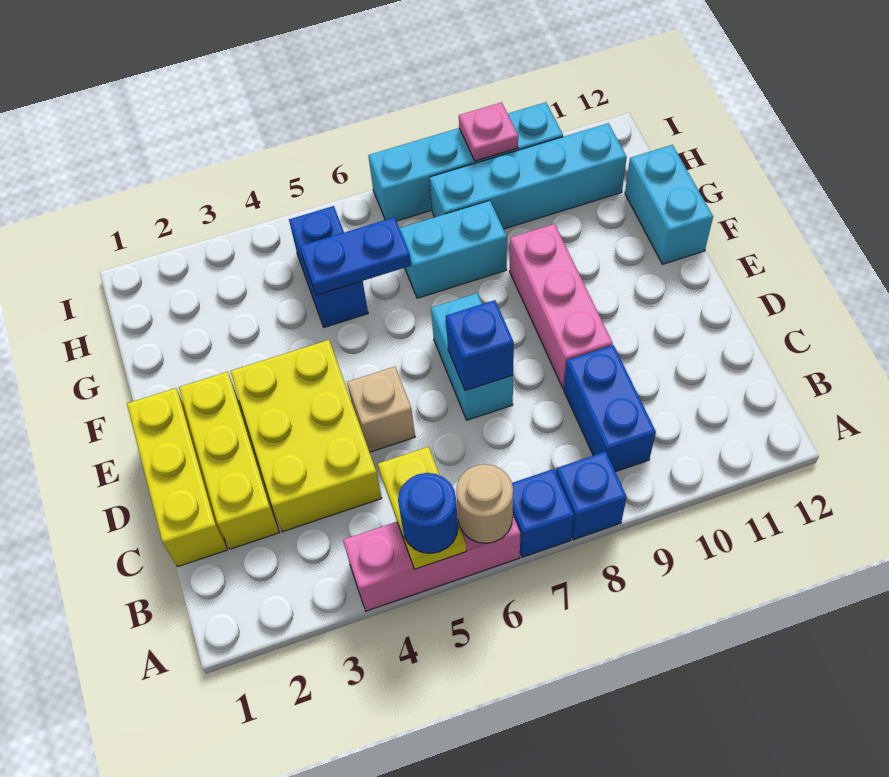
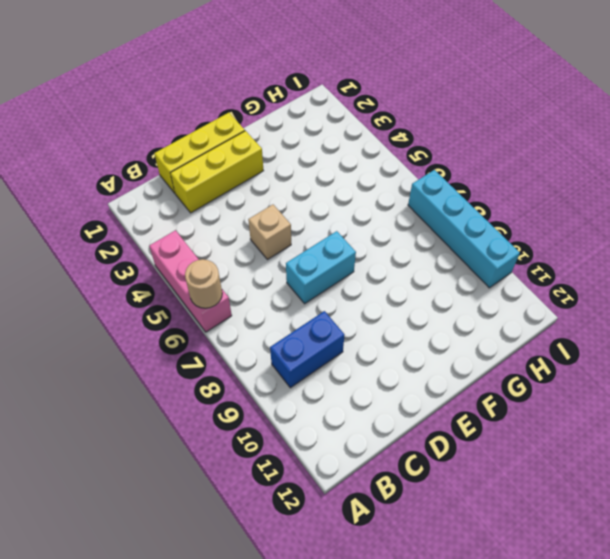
none -> blue brick A7 level 1
none -> blue brick A8 level 1
none -> yellow brick C3:E4 level 1

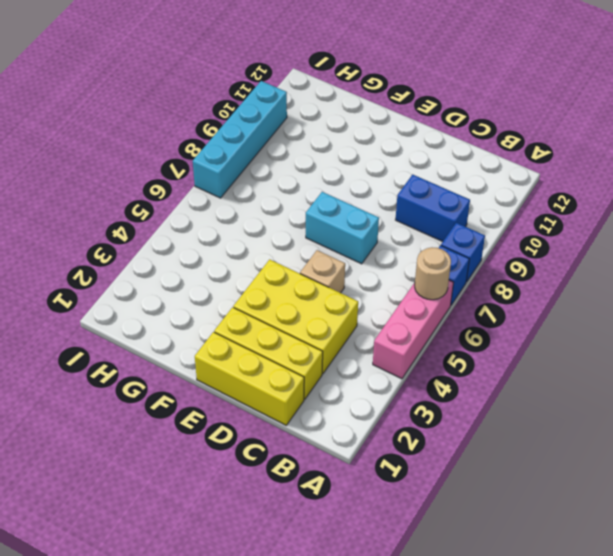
none -> pink brick D9:F9 level 1
none -> cyan brick F12:G12 level 1
none -> blue brick G5:H5 level 1

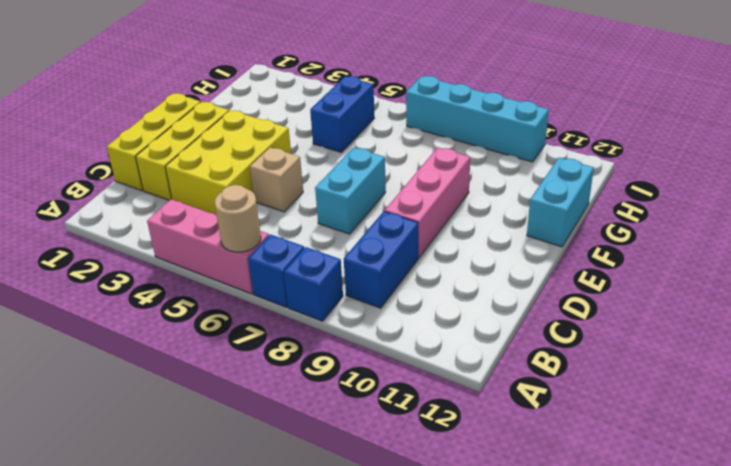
none -> cyan brick G7:G8 level 1
none -> cyan brick H8:H11 level 1
none -> yellow plate A5:B5 level 2

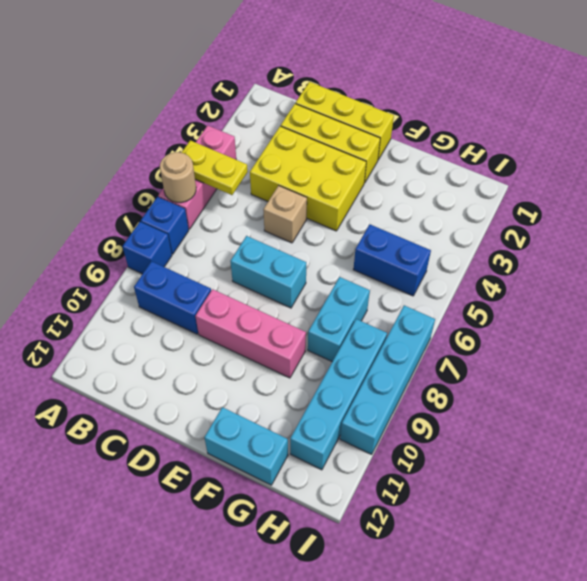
none -> blue brick D7 level 2
none -> blue plate G5:G6 level 2
none -> pink plate I9 level 2

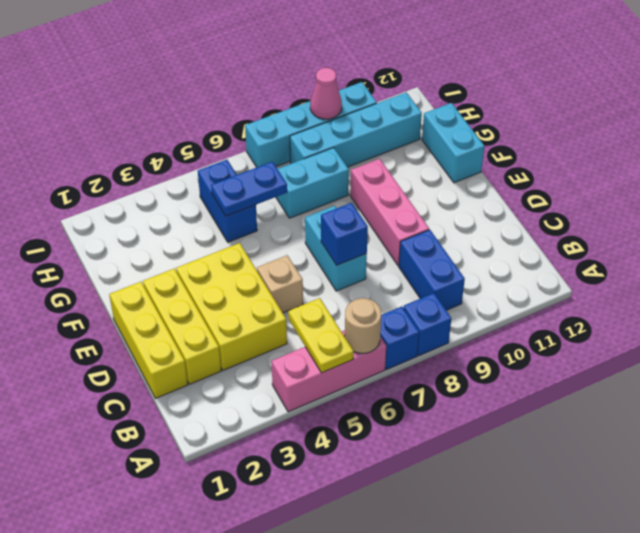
pink cone I9 level 2 -> pink plate I9 level 2
none -> blue round brick A5 level 3

